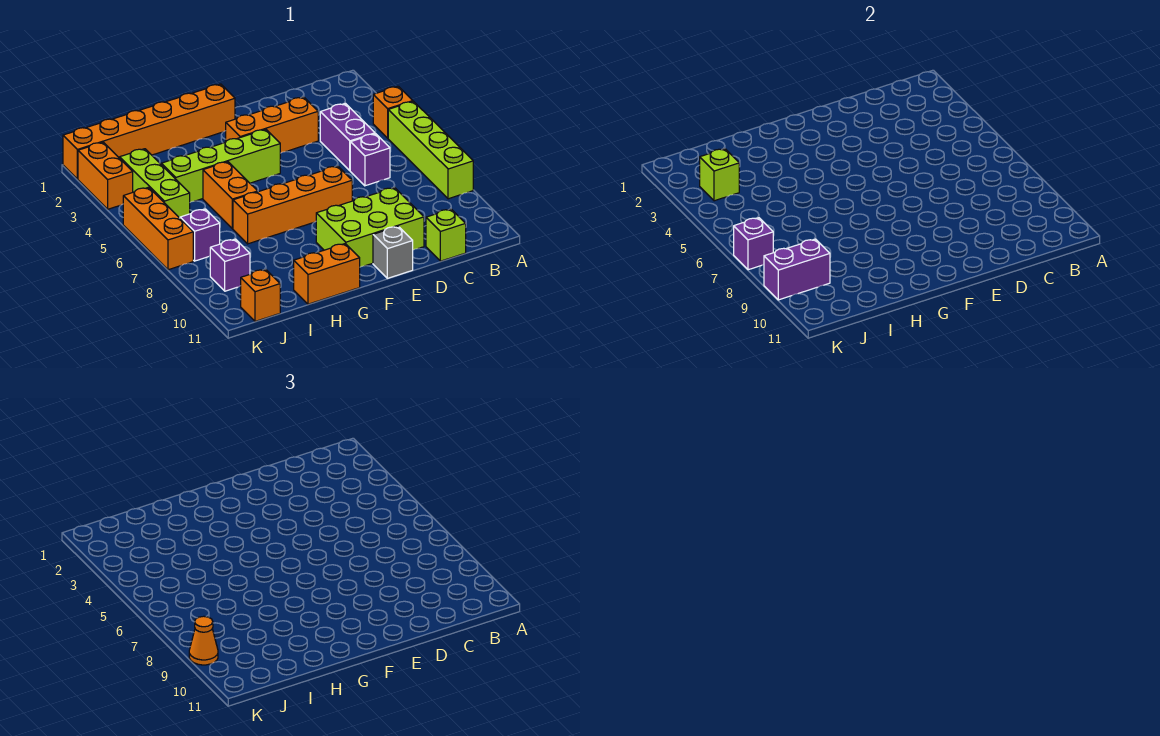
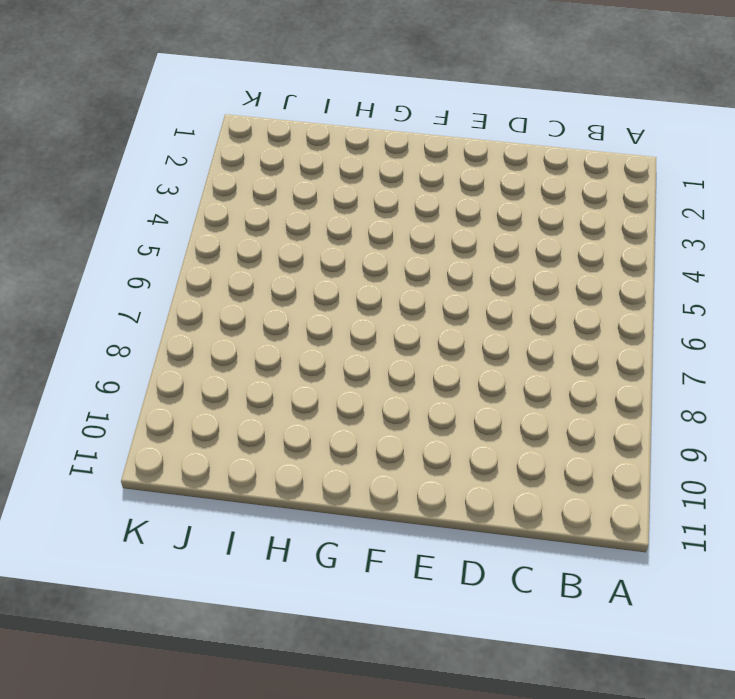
none -> orange brick A4 level 1
none -> lime brick A5:A8 level 1
none -> purple brick C4:C5 level 1

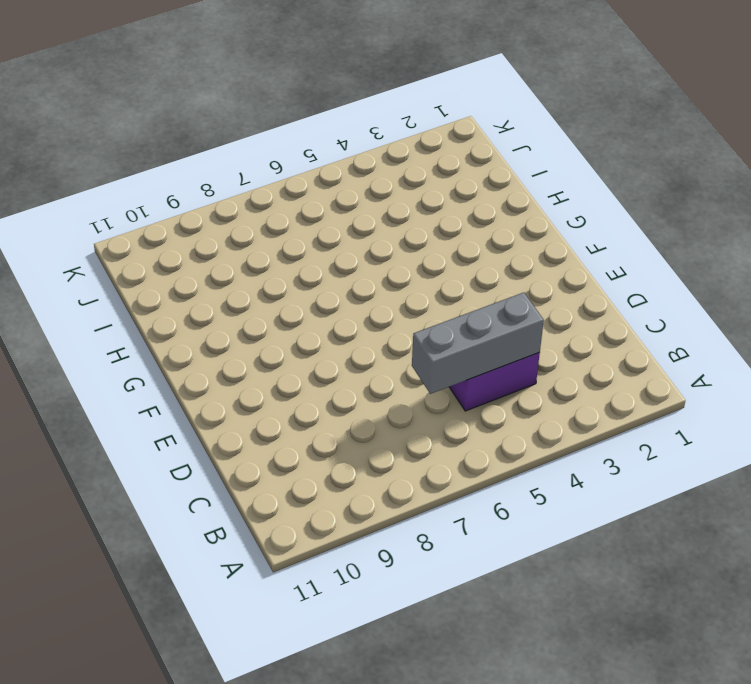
grey brick C4:C6 level 2 -> none
none -> orange brick A4 level 1
none -> lime brick A5:A8 level 1
none -> purple brick C6 level 1

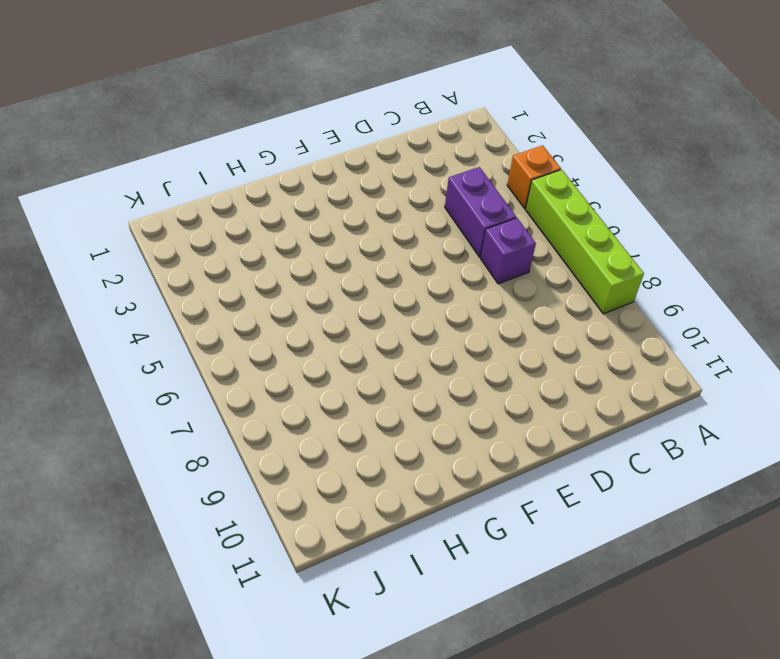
none -> lime brick C11 level 1
none -> orange brick D3:F3 level 1
none -> lime brick D9:F10 level 1

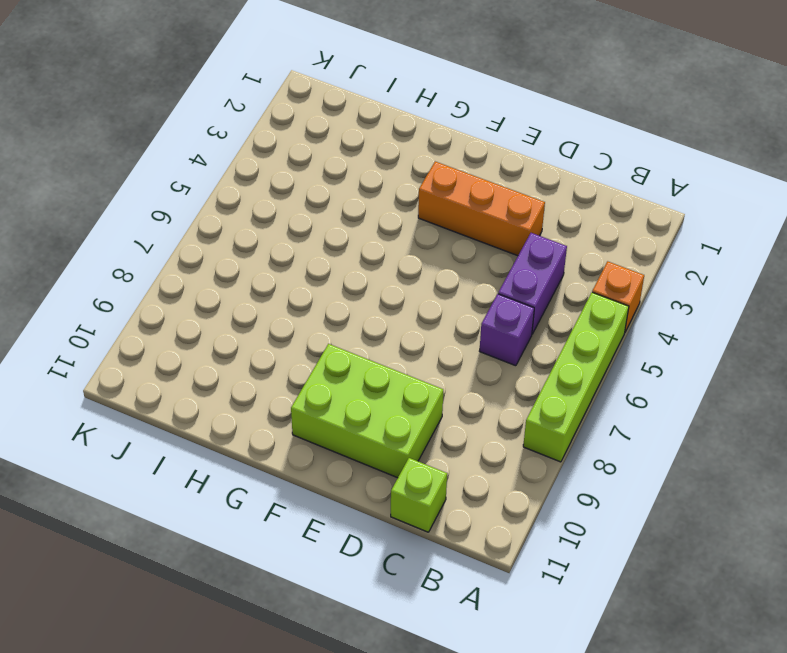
none -> orange brick E7:H7 level 1
none -> grey brick E11 level 1
none -> orange brick F1:K1 level 1

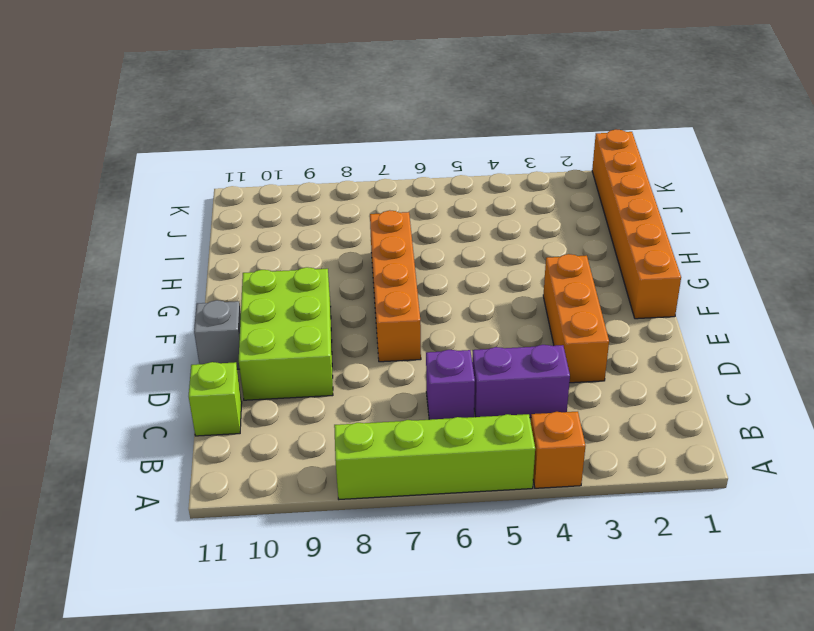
none -> lime brick F4:I4 level 1
none -> orange brick G11:H11 level 1
none -> orange brick H5:H6 level 1

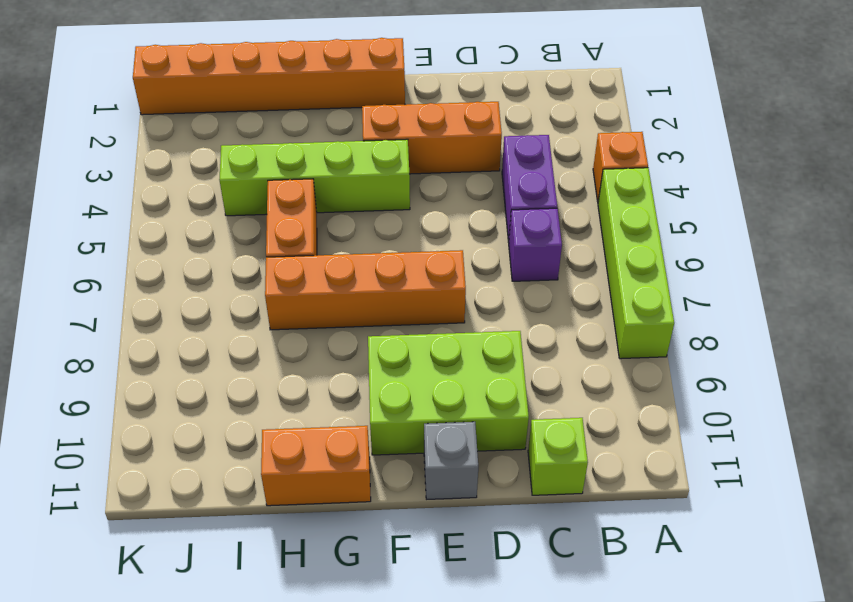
none -> lime brick J3:J5 level 1
none -> purple brick J7 level 1
none -> purple brick J9 level 1

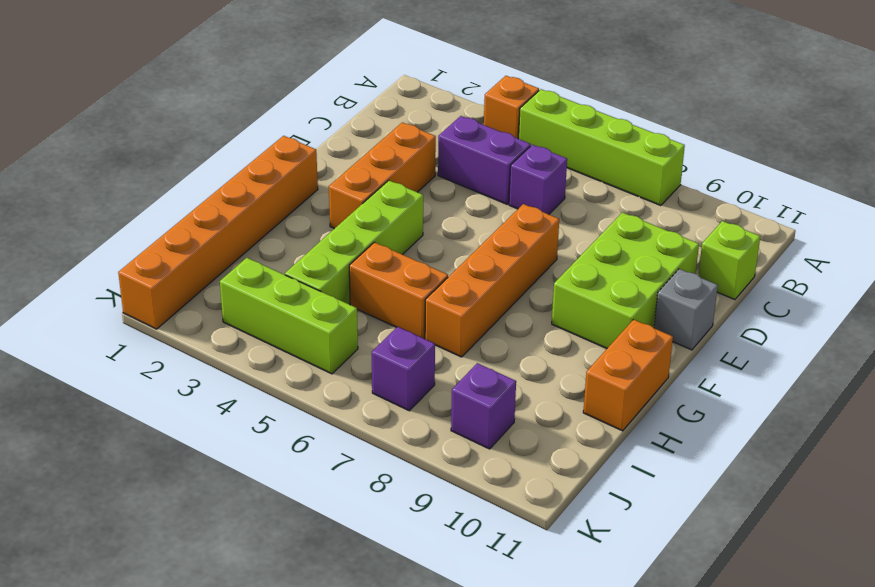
none -> orange brick J11 level 1
none -> orange brick K2:K3 level 1
none -> orange brick K5:K7 level 1

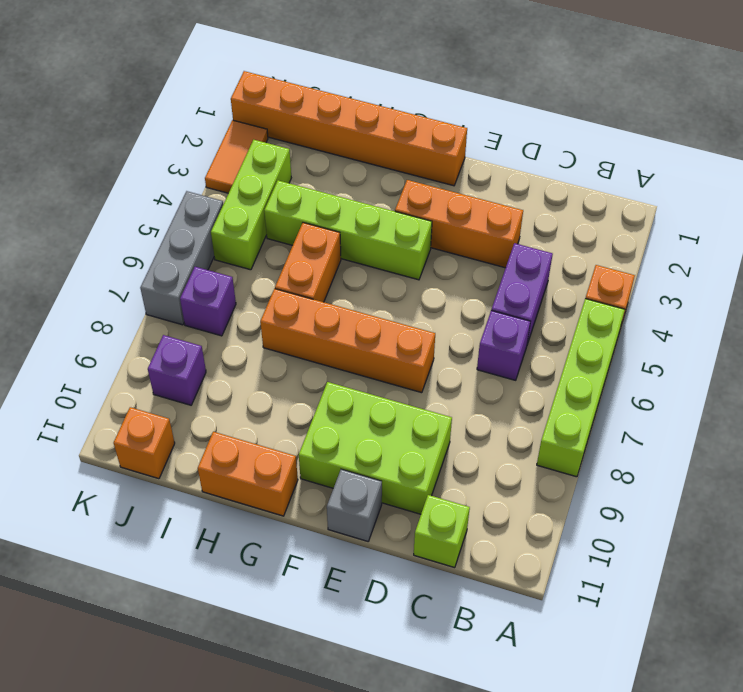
orange tile K2:K3 level 1 -> orange brick K2:K3 level 1
grey brick K5:K7 level 1 -> orange brick K5:K7 level 1
none -> lime brick J3 level 2
none -> purple brick J9:K9 level 2
none -> purple brick K7 level 2

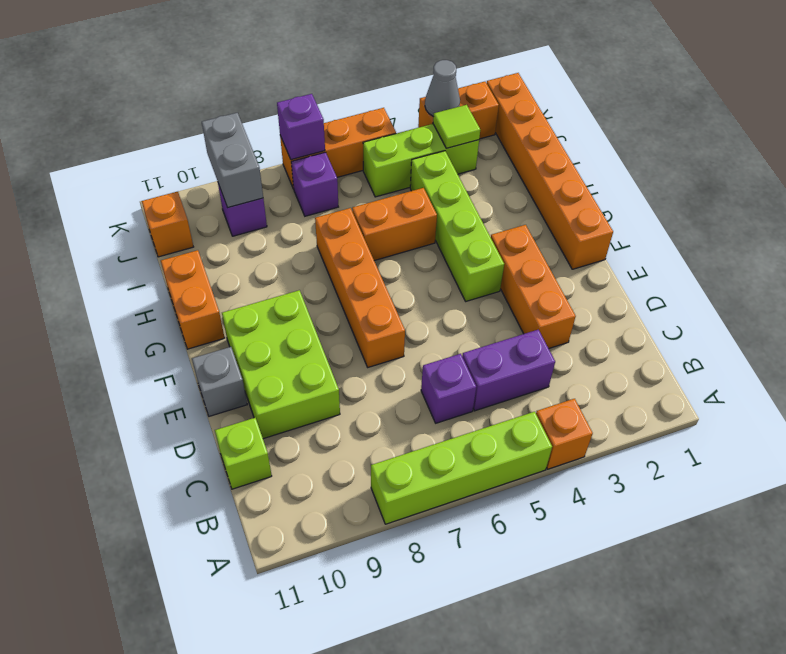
lime tile J3 level 2 -> lime brick J3 level 2
grey brick J9:K9 level 2 -> purple brick J9:K9 level 2
grey cone K3 level 2 -> none
none -> orange cone K9 level 3

